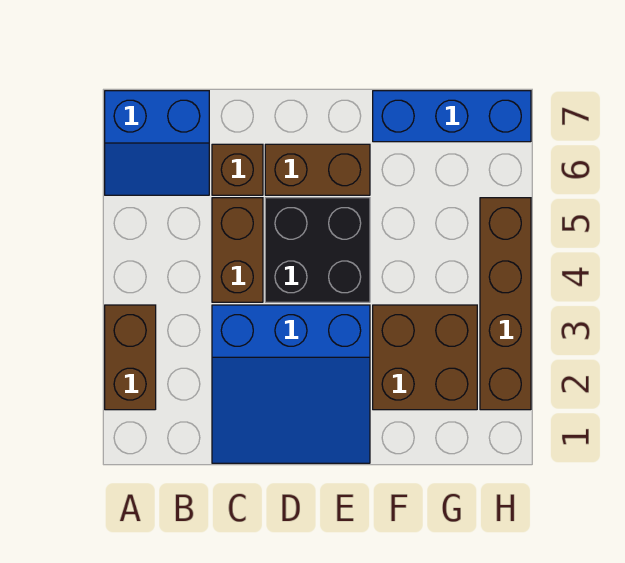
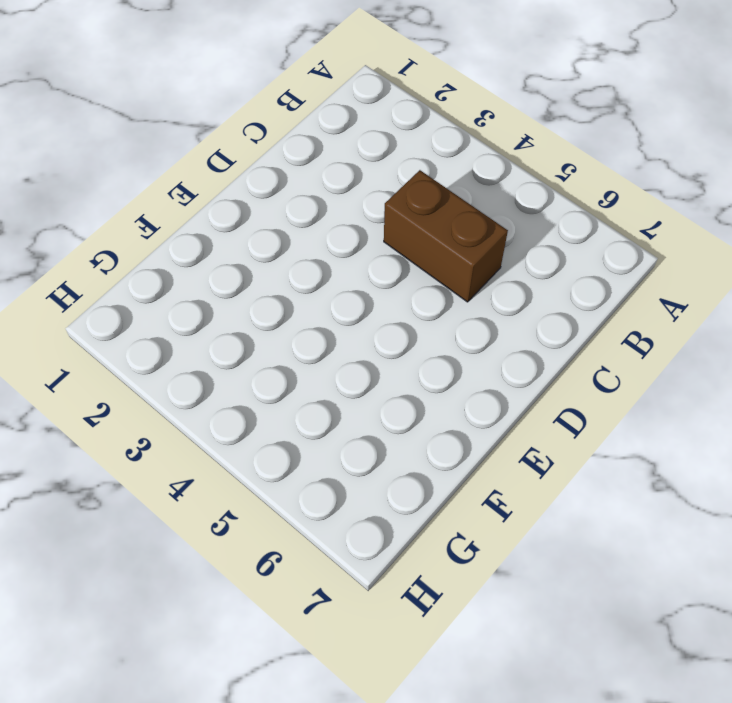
none -> brown brick A2:A3 level 1
none -> blue slope A6:B7 level 1 top 7

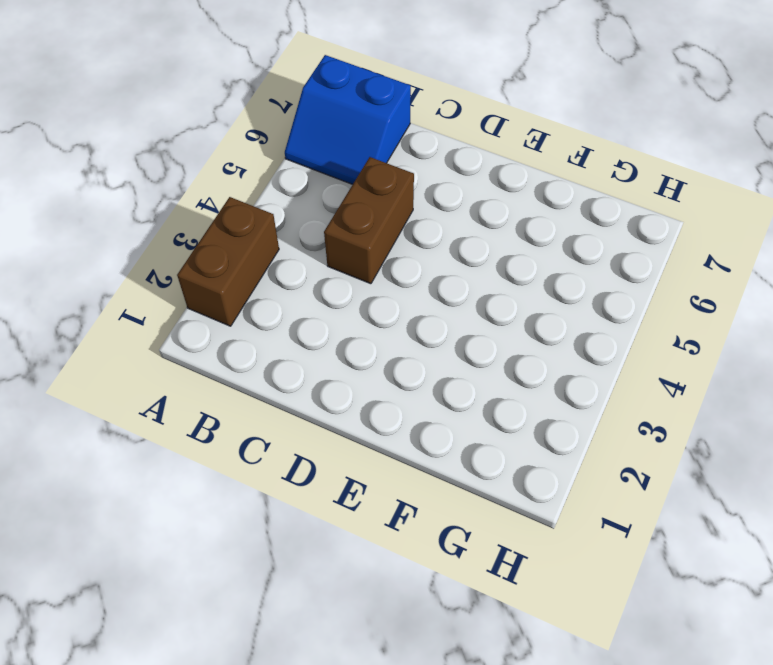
none -> blue slope C1:E3 level 1 top 3
none -> brown brick C6 level 1

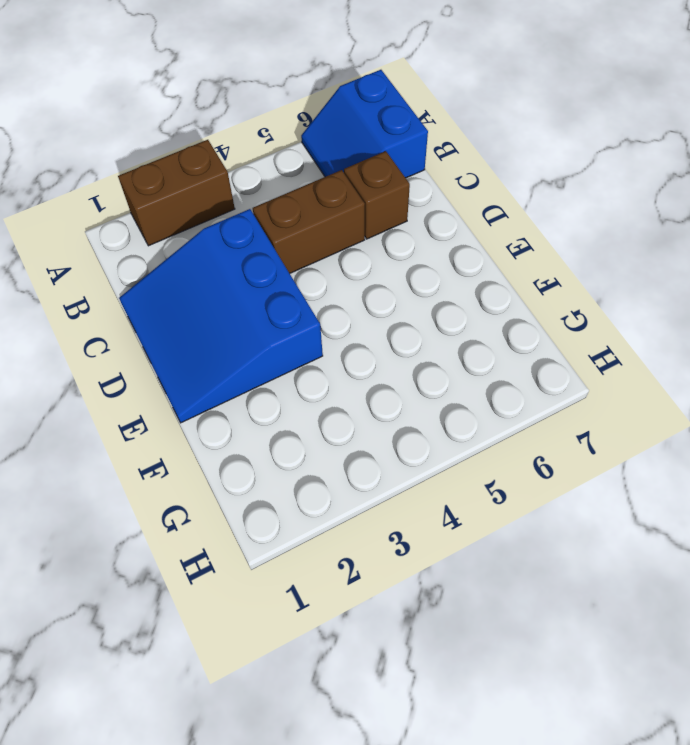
none -> black brick D4:E5 level 1
none -> brown brick D6:E6 level 1

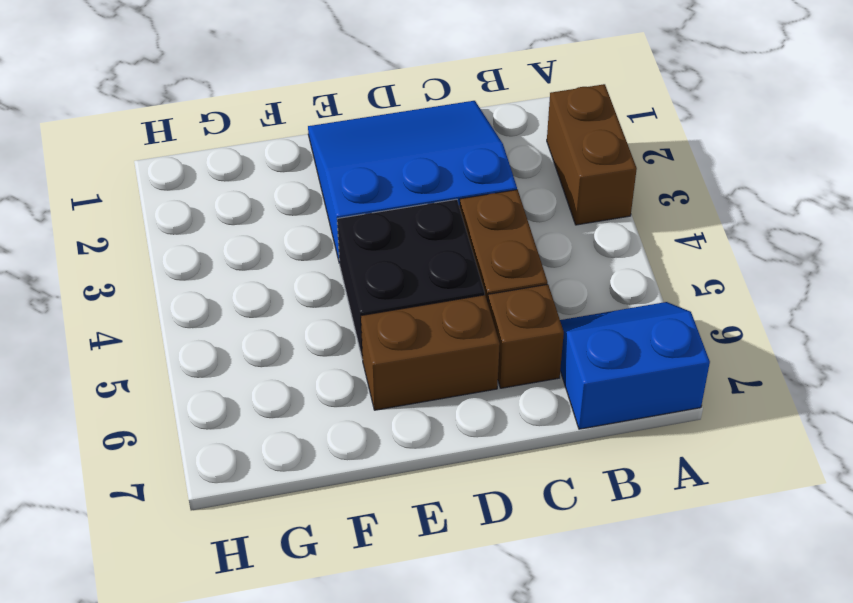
none -> brown brick F2:G3 level 1
none -> blue brick F7:H7 level 1

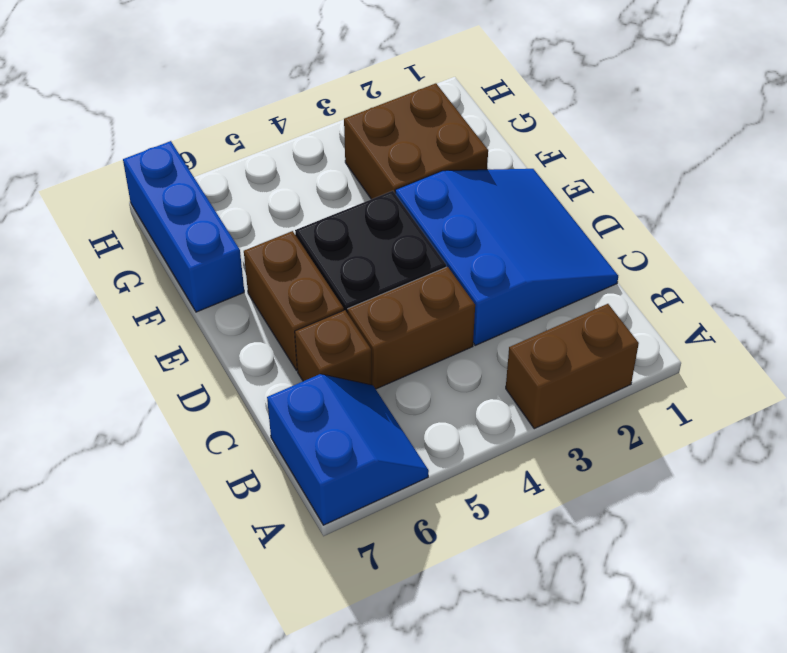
none -> brown brick H2:H5 level 1

